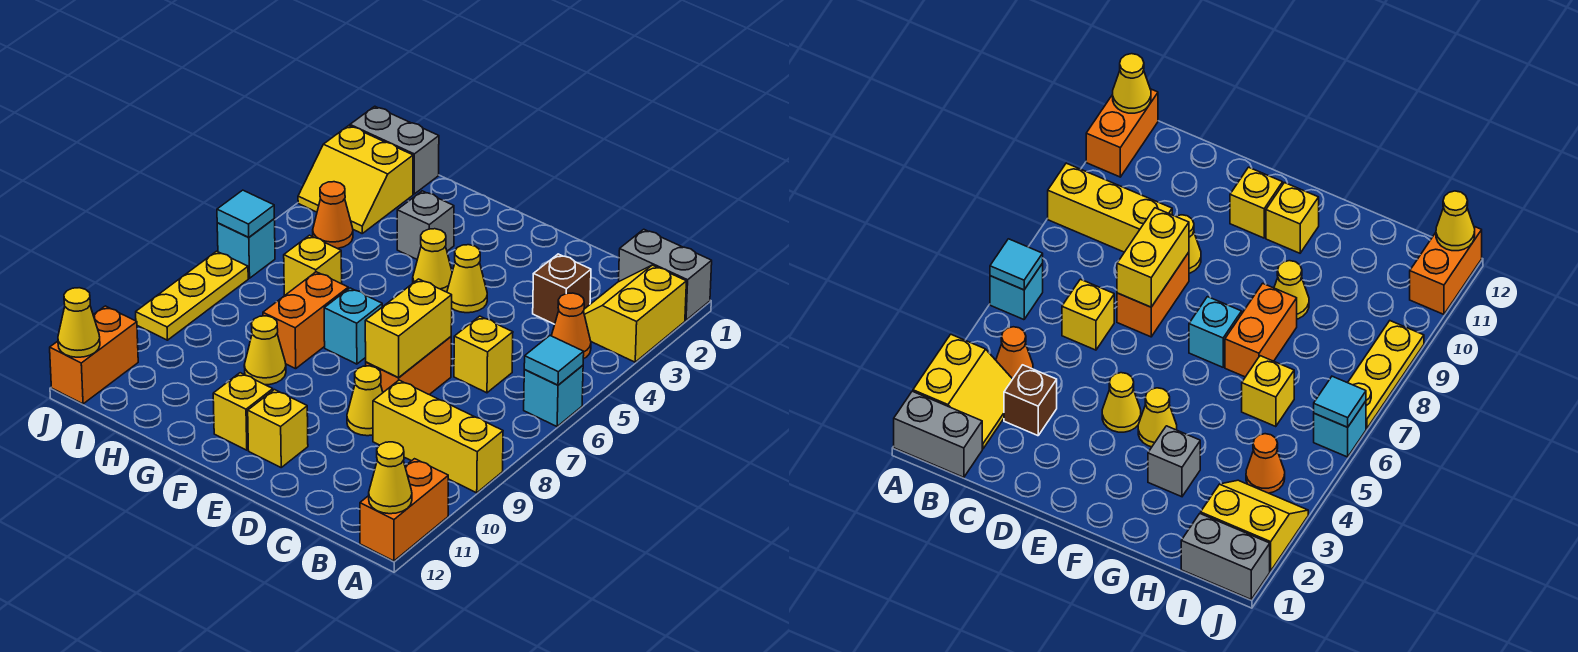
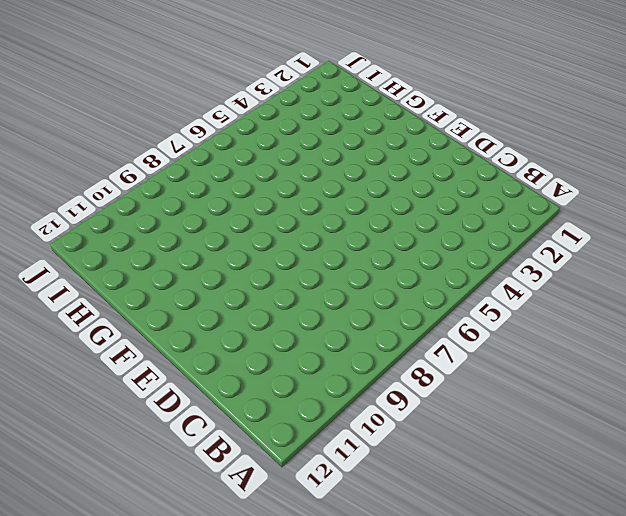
none -> grey brick A1:B1 level 1
none -> yellow slope A2:B3 level 1 top A
none -> cyan brick A6 level 1
none -> yellow brick A9:C9 level 1

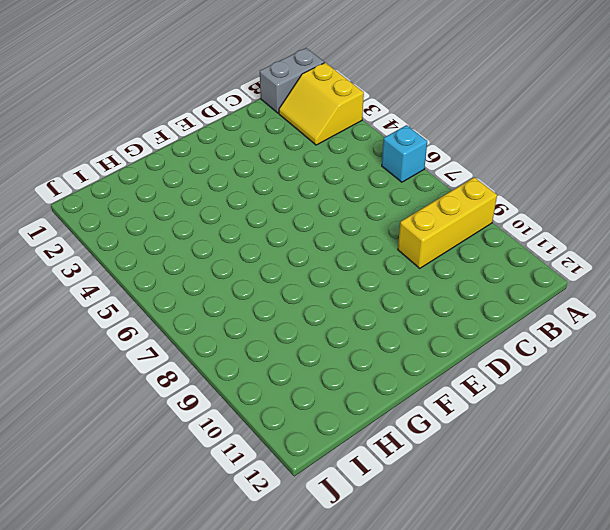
none -> orange brick A11:A12 level 1
none -> orange cone B4 level 1
none -> brown brick C3 level 1
none -> yellow brick C6 level 1

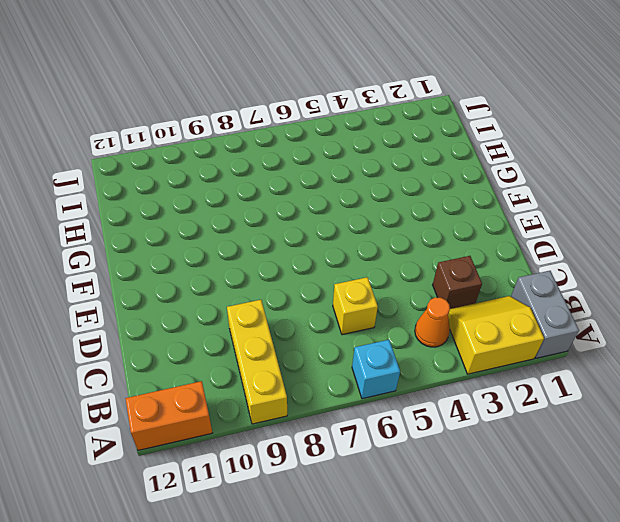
none -> orange brick D7:D8 level 1
none -> yellow cone D9 level 1
none -> yellow cone E4 level 1
none -> yellow brick E11 level 1

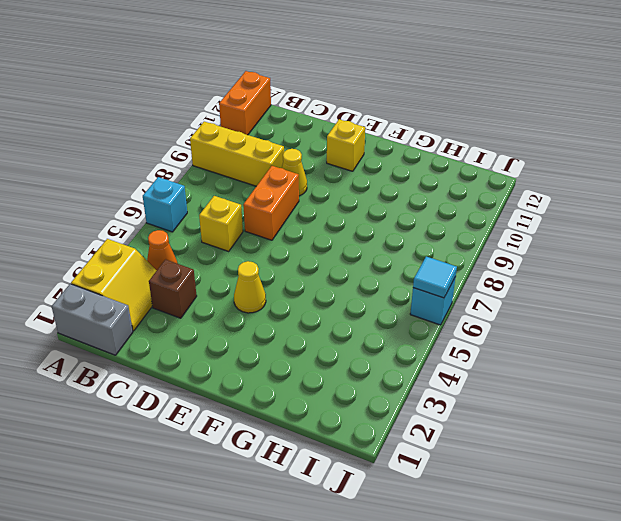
none -> yellow cone F4 level 1
none -> cyan brick F7 level 1
none -> yellow brick F11 level 1
none -> grey brick G3 level 1

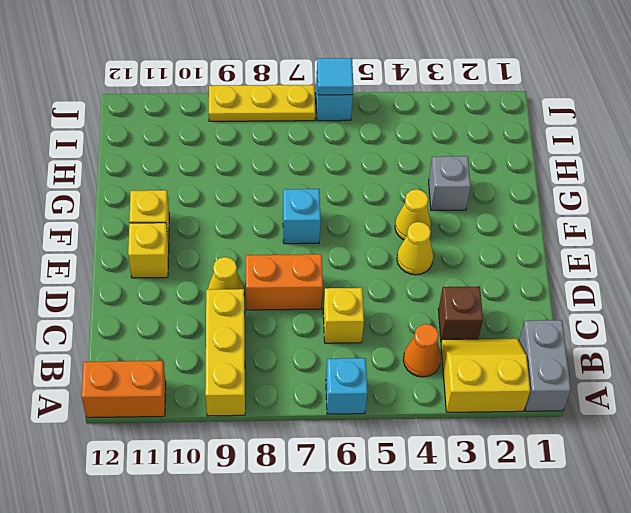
none -> orange brick G7:G8 level 1
none -> yellow cone G9 level 1
none -> yellow brick H6 level 1
none -> grey brick I1:J1 level 1

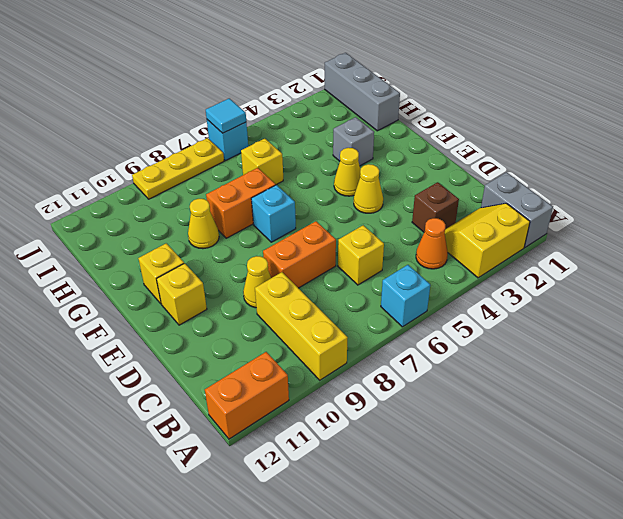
grey brick H1:J1 level 1 -> grey brick I1:J1 level 1
none -> yellow slope I2:J3 level 1 top 2
none -> orange cone I4 level 1
none -> orange brick J11:J12 level 1
none -> cyan tile A6 level 2

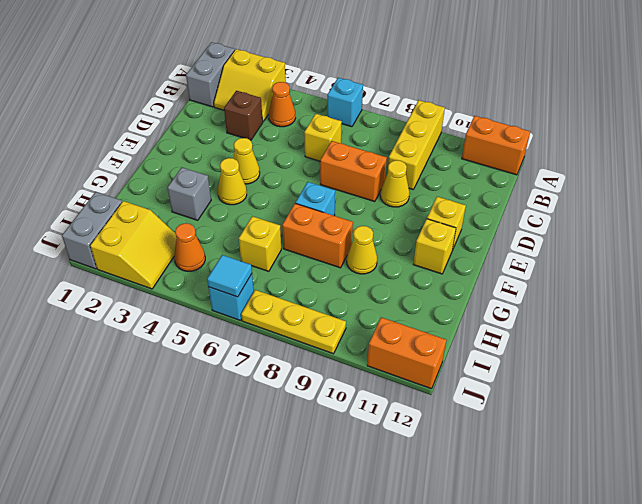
none -> cyan tile A6 level 2
none -> yellow cone A12 level 2
none -> yellow brick D7:D8 level 2
none -> yellow cone J12 level 2

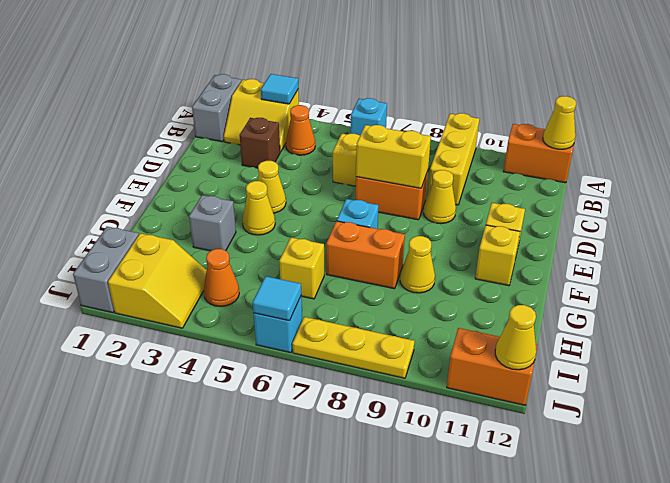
cyan tile A3 level 2 -> cyan tile A6 level 2

